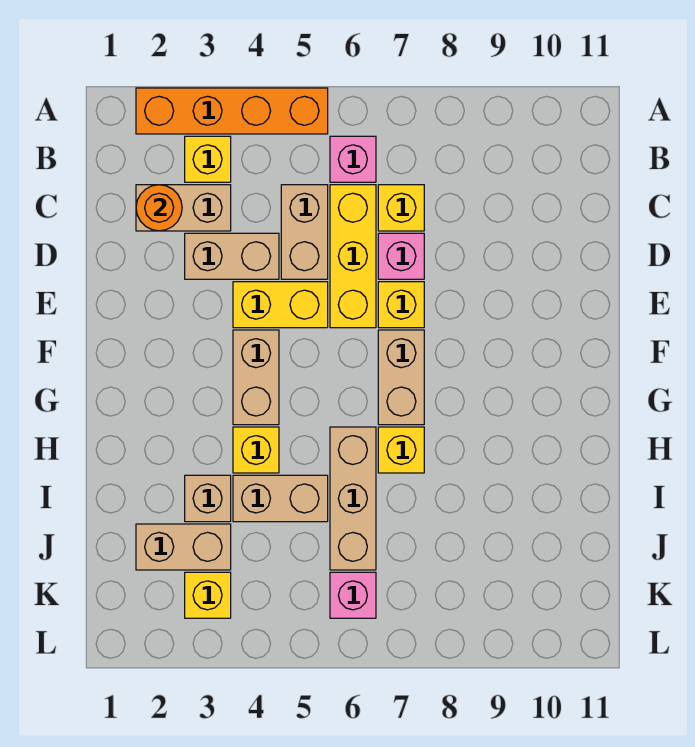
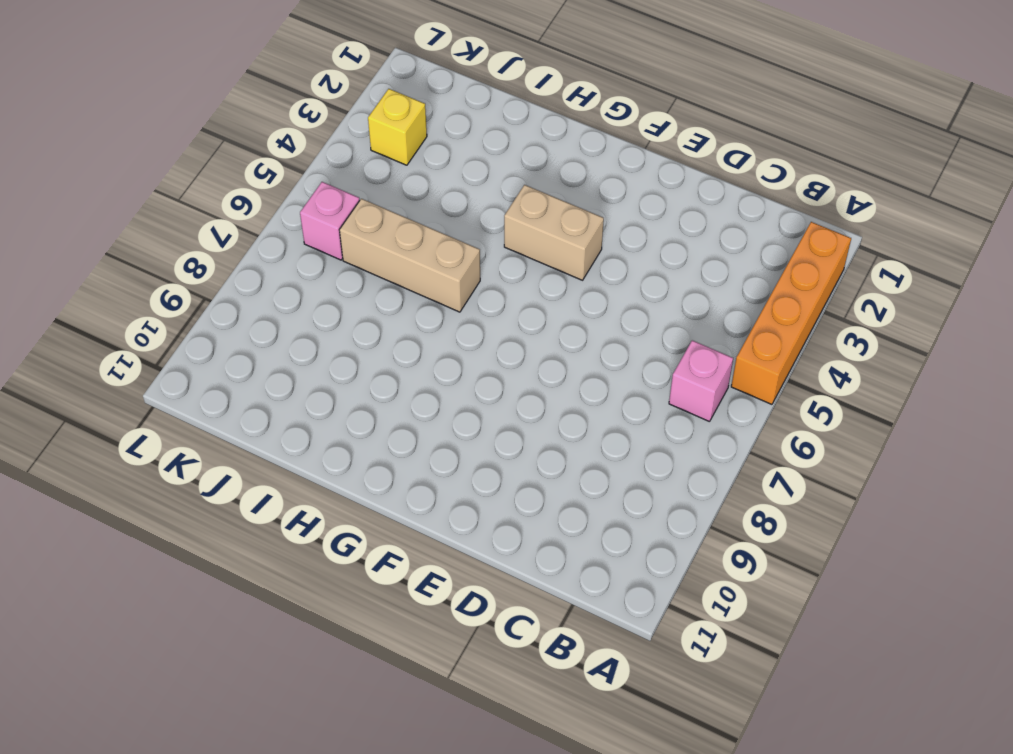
none -> yellow brick B3 level 1
none -> tan brick C2:C3 level 1
none -> tan brick C5:D5 level 1

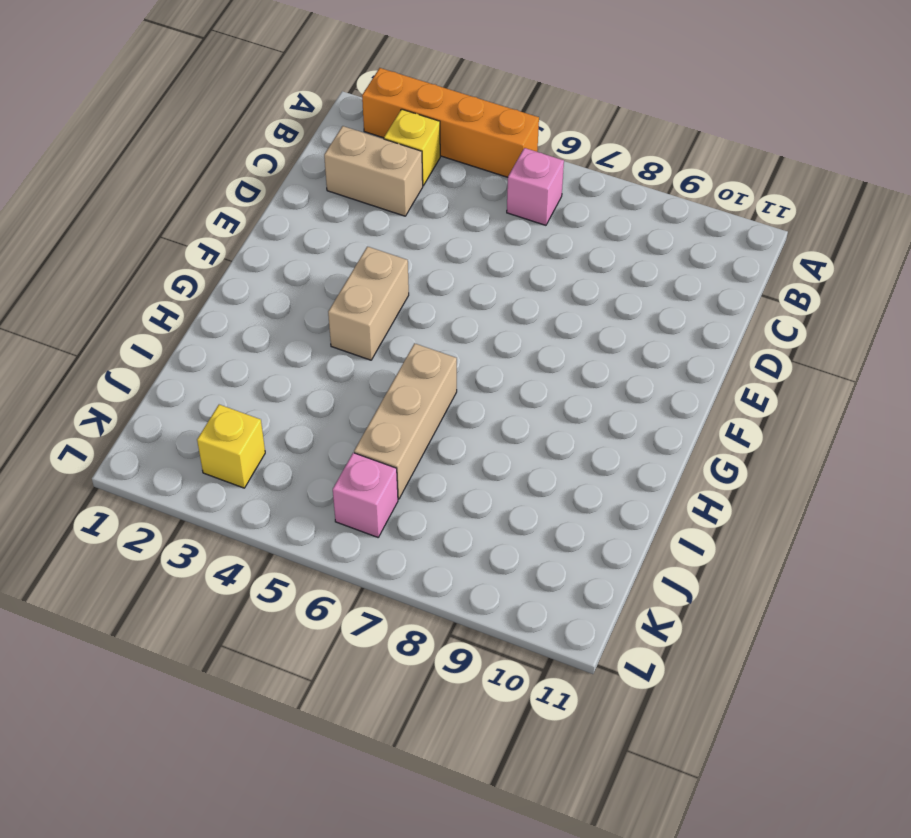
none -> tan brick C5:D5 level 1
none -> yellow brick C6:E6 level 1
none -> yellow brick C7 level 1

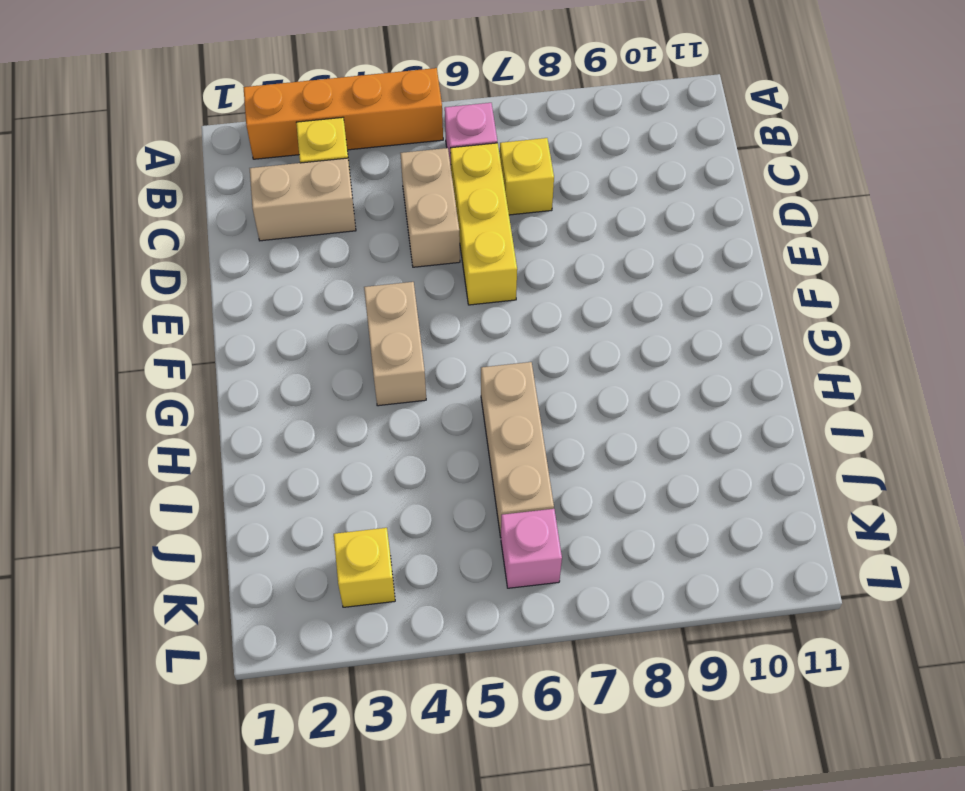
none -> tan brick D3:D4 level 1
none -> pink brick D7 level 1
none -> yellow brick E4:E5 level 1

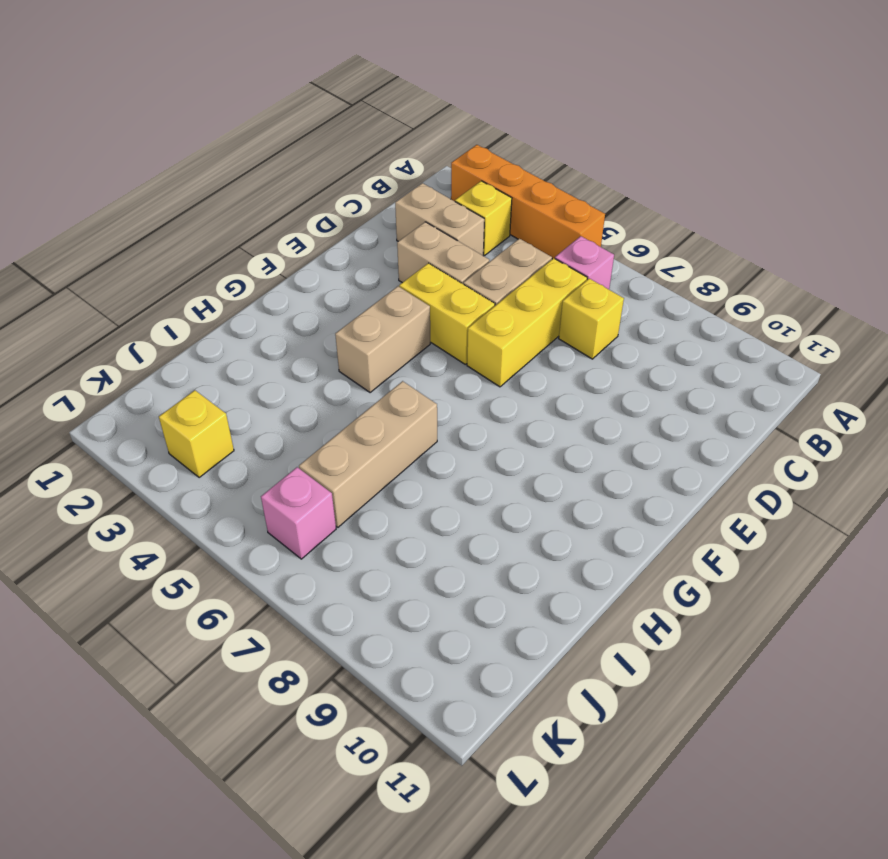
none -> pink brick D7 level 1
none -> yellow brick E7 level 1
none -> tan brick F7:G7 level 1

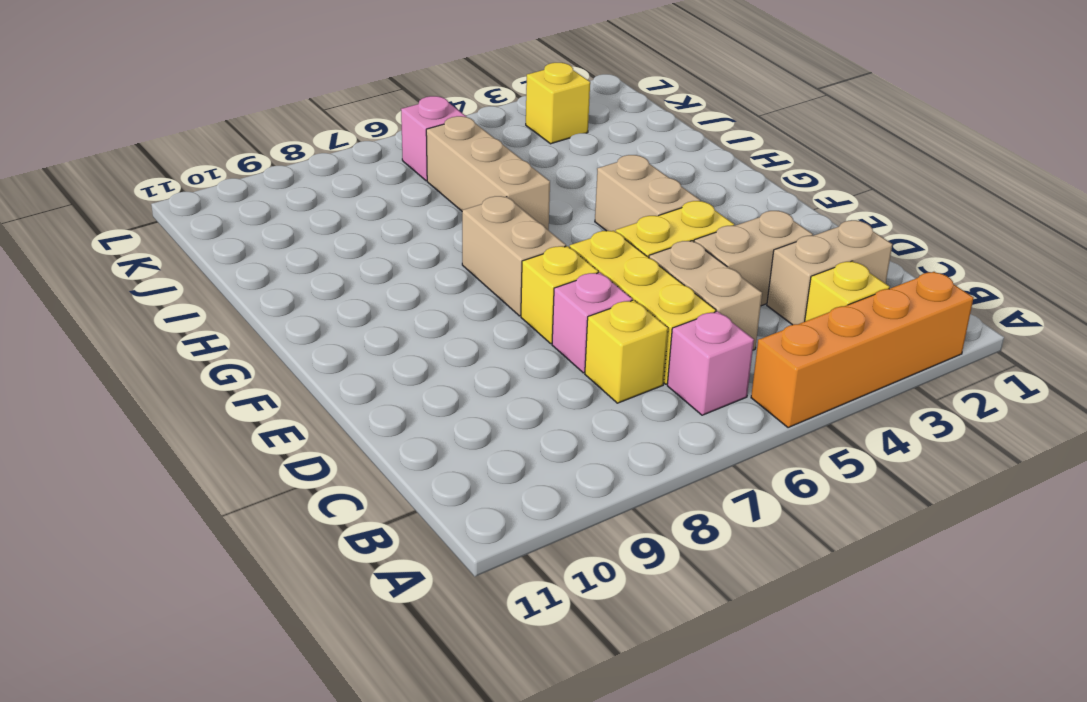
none -> yellow brick H4 level 1
none -> yellow brick H7 level 1
none -> tan brick I3 level 1

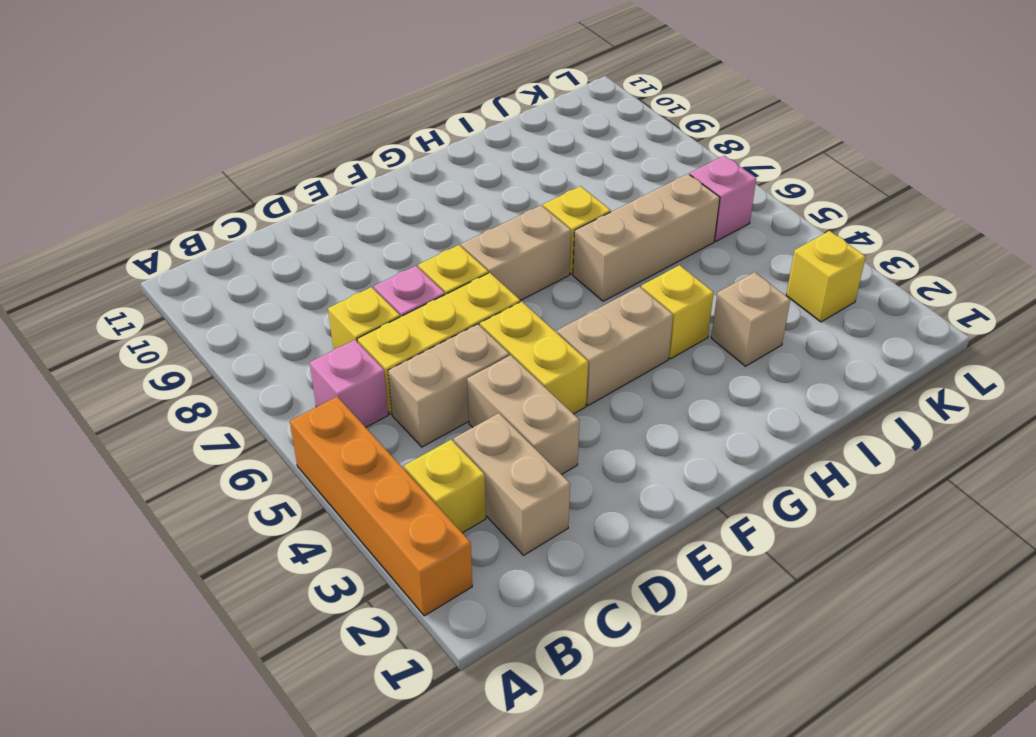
none -> tan brick I4:I5 level 1
none -> tan brick J2:J3 level 1
none -> orange round brick C2 level 2

